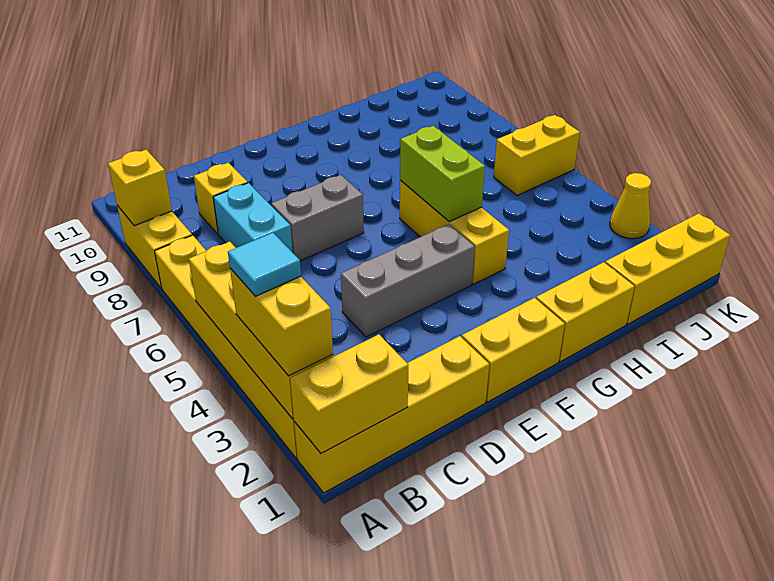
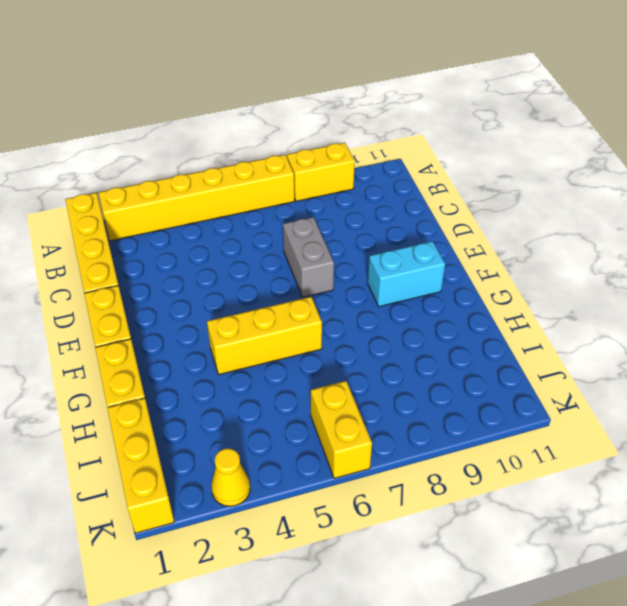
cyan brick F9:F10 level 1 -> cyan brick C7:C8 level 1
none -> yellow brick C9 level 1
none -> grey brick D4:F4 level 1
none -> yellow brick A1:B1 level 2

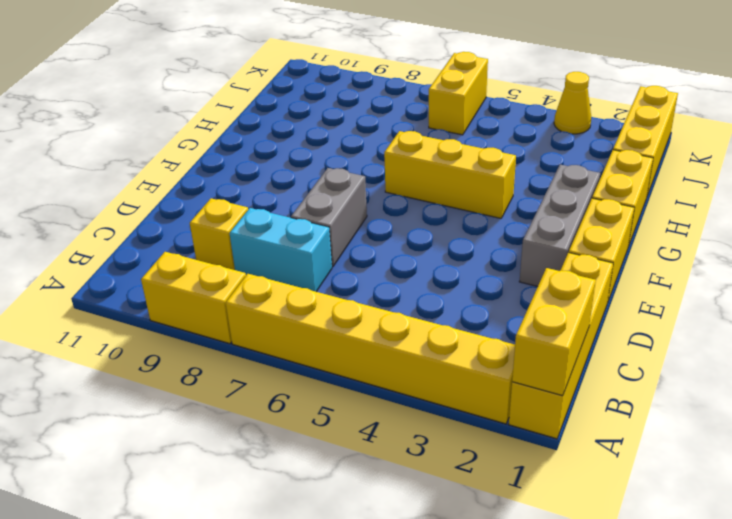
grey brick E2:G2 level 1 -> grey brick D4:F4 level 1
none -> yellow brick A2:A5 level 2
none -> yellow brick A9 level 2
none -> lime brick G5:G6 level 2

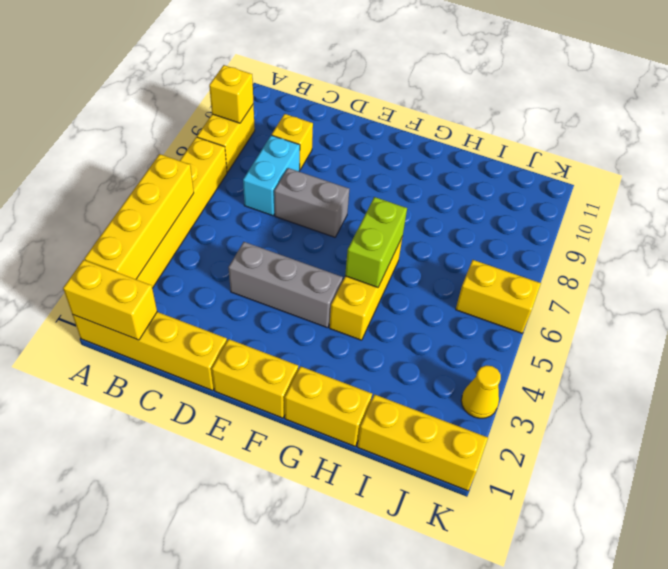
none -> yellow brick A2:A3 level 3
none -> cyan tile A3 level 4

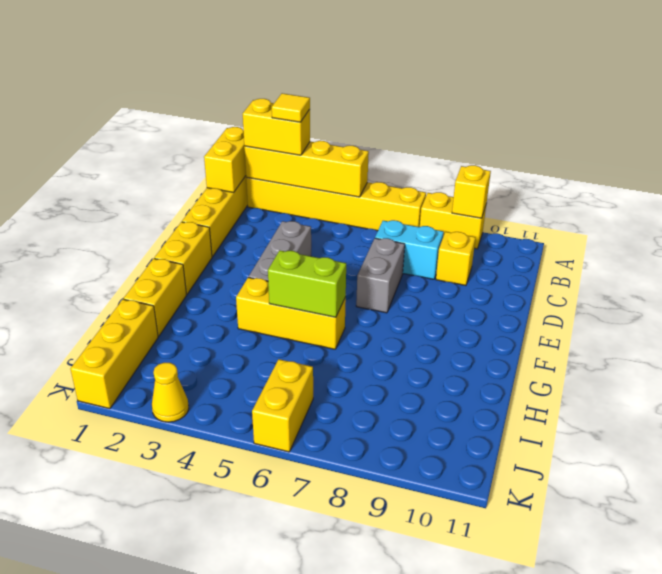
yellow tile A3 level 4 -> cyan tile A3 level 4

